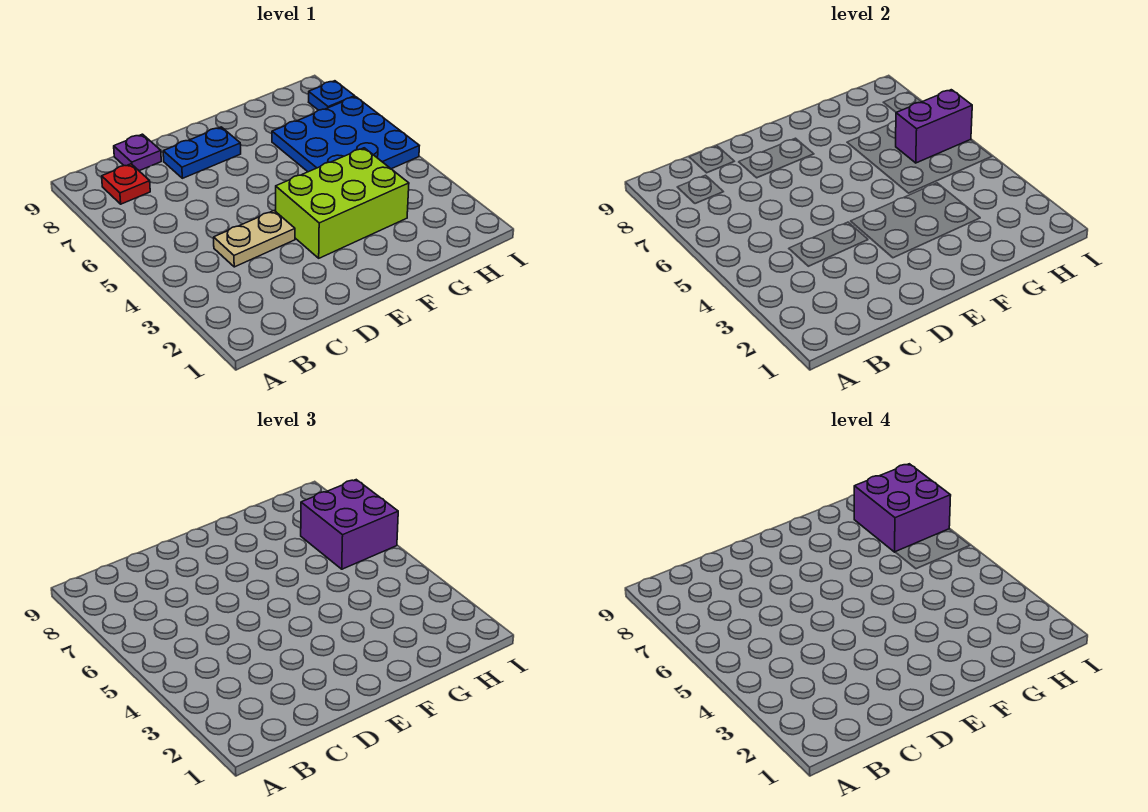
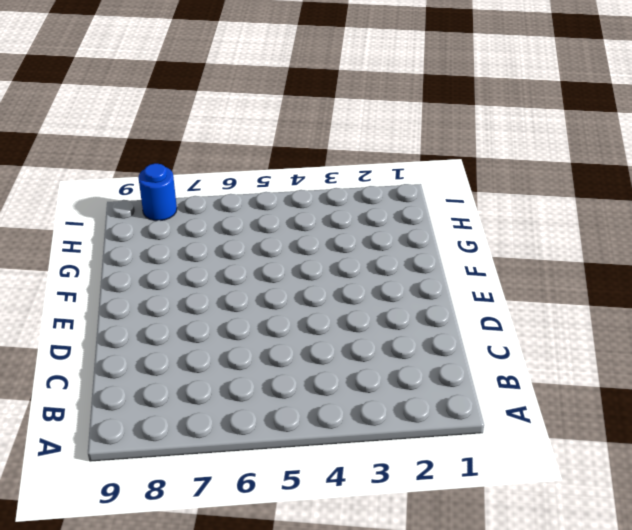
blue round brick I8 level 1 -> blue plate I8 level 1
none -> red plate B8 level 1
none -> tan plate C4:D4 level 1

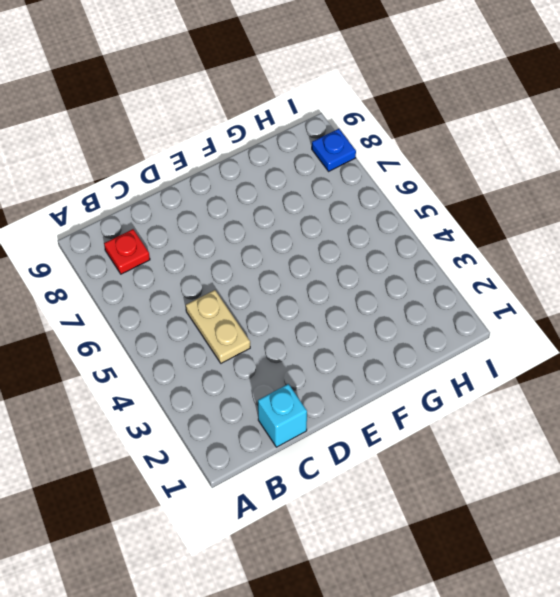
cyan brick C1 level 1 -> none
tan plate C4:C5 level 1 -> tan plate C4:D4 level 1
none -> purple plate C9 level 1
none -> blue plate D8:E8 level 1

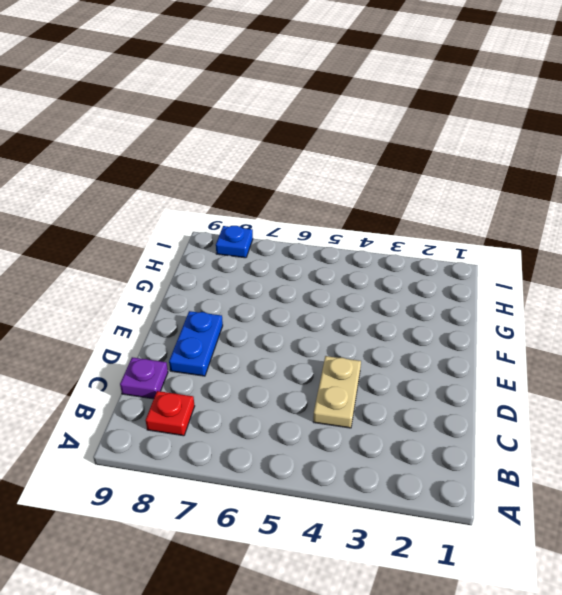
none -> lime brick E3:G4 level 1
none -> blue plate G5:I7 level 1

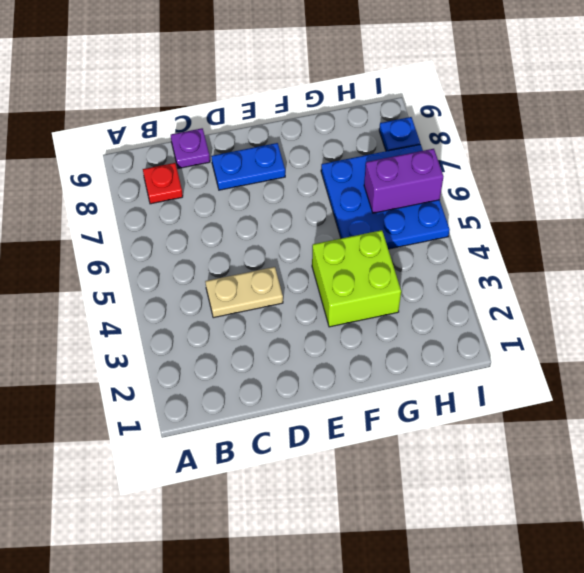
lime brick F3:G4 level 1 -> lime brick E3:G4 level 1
none -> purple brick H6:I7 level 3
none -> purple brick H7:I8 level 4

